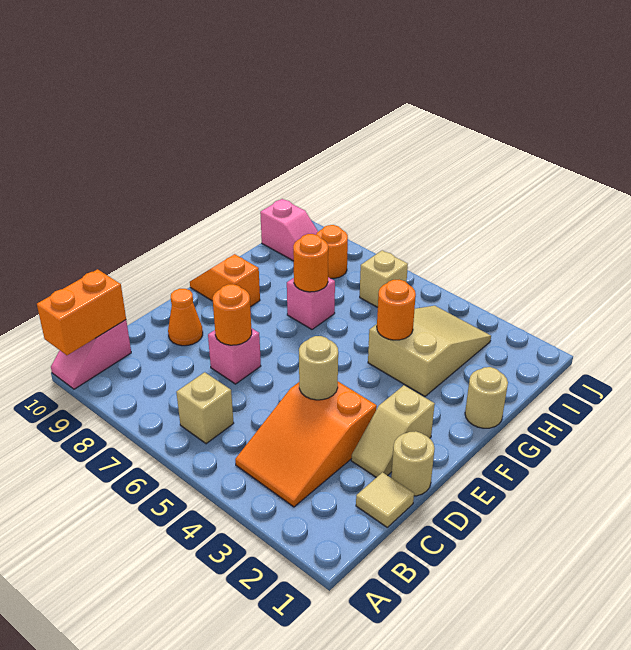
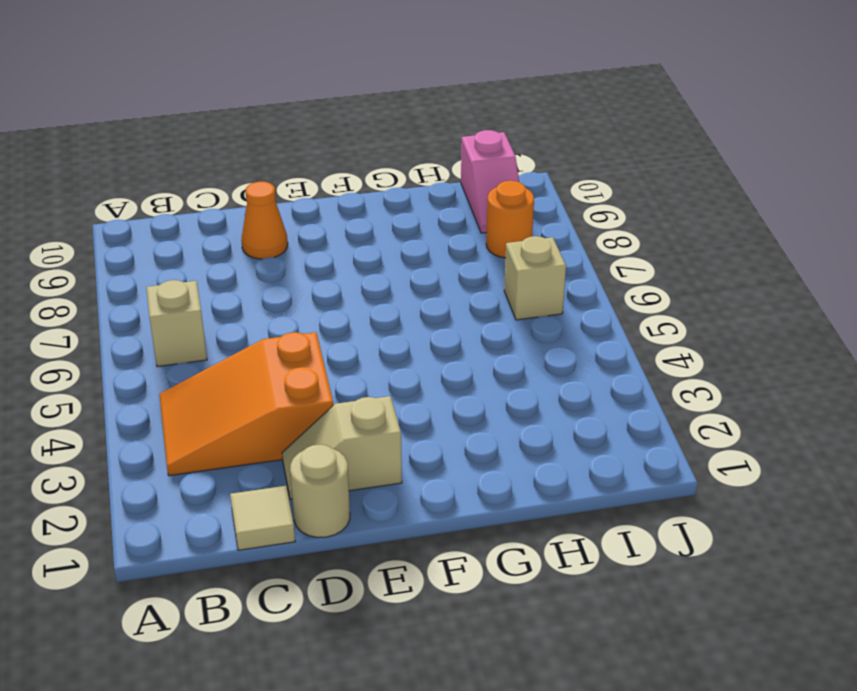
none -> pink slope A10:B10 level 1 top B
none -> pink brick D7 level 1
none -> orange slope F9:F10 level 1 top 9

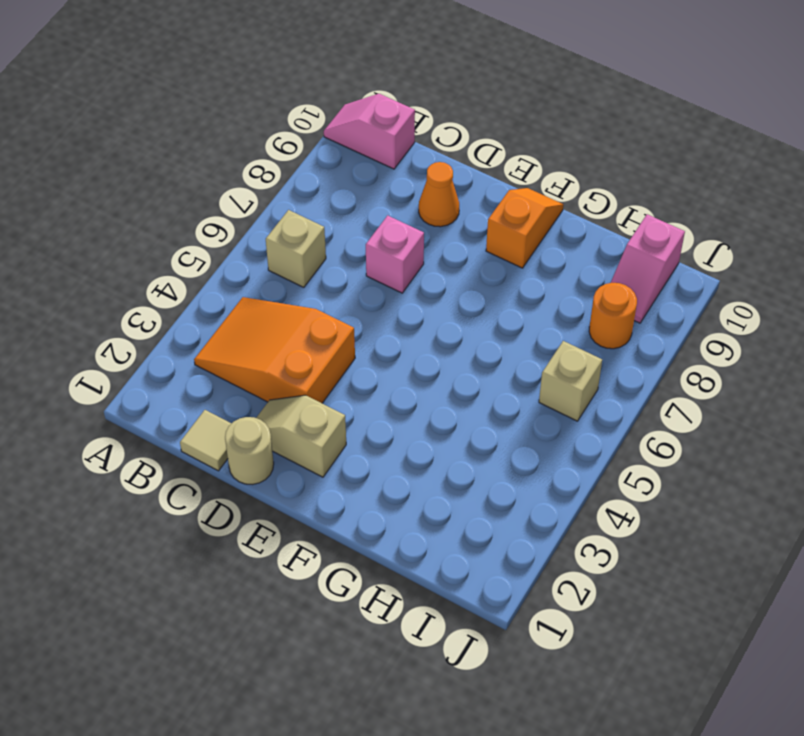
none -> tan round brick G1 level 1
none -> tan slope G3:I4 level 1 top G
none -> pink brick G7 level 1

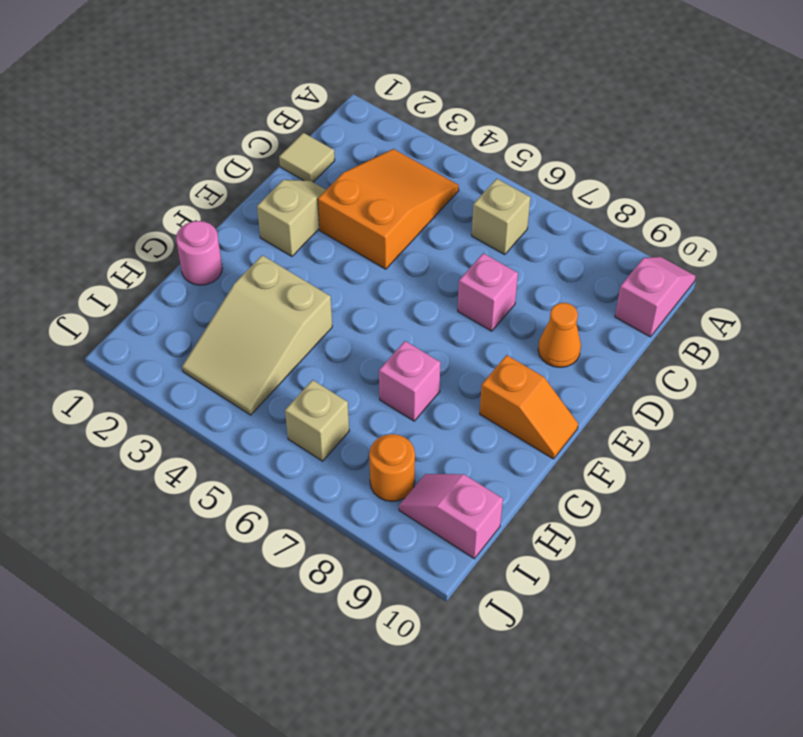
pink round brick G1 level 1 -> tan round brick G1 level 1
none -> tan round brick D1 level 1
none -> orange brick A10:B10 level 2
none -> tan round brick D4 level 2

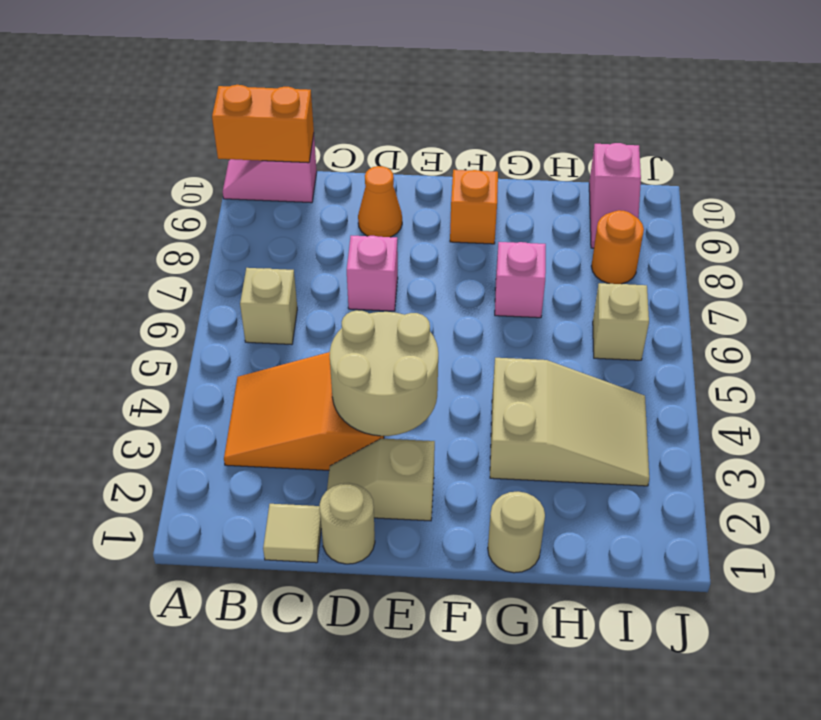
tan round brick D3:E4 level 2 -> tan round brick D4 level 2
none -> orange round brick D7 level 2
none -> orange round brick G4 level 2
none -> orange round brick G7 level 2

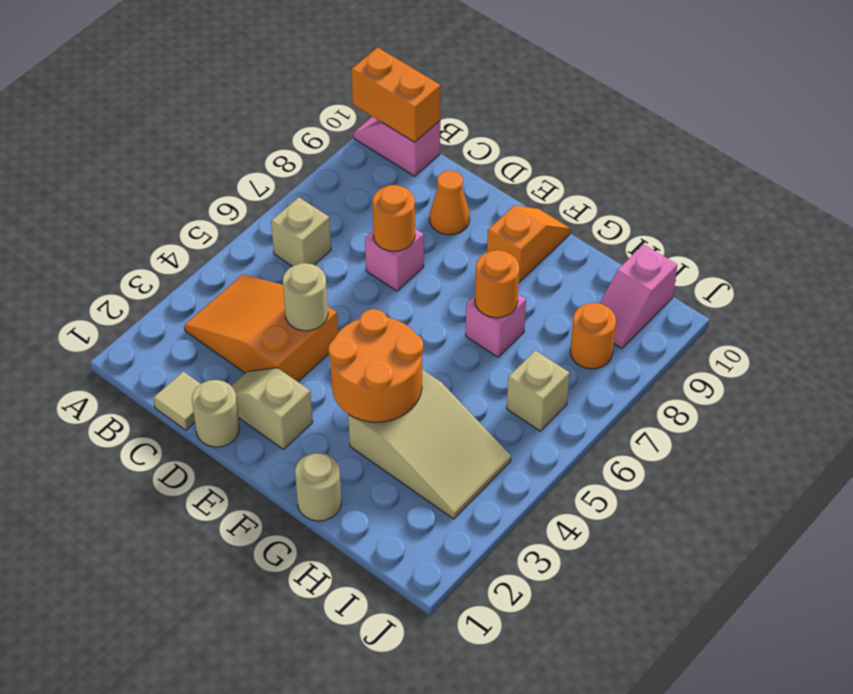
orange round brick F3:G4 level 2 -> orange round brick G4 level 2

